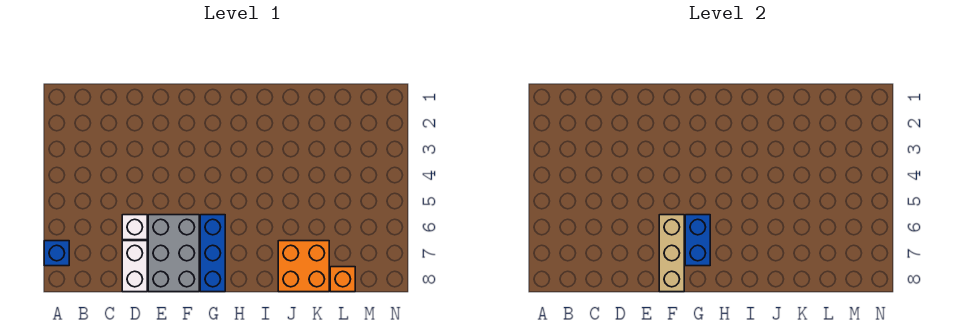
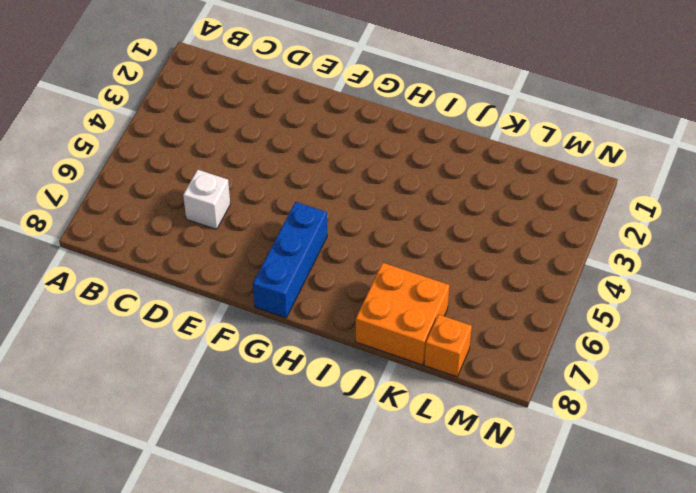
none -> blue brick A7 level 1
none -> white brick D7:D8 level 1

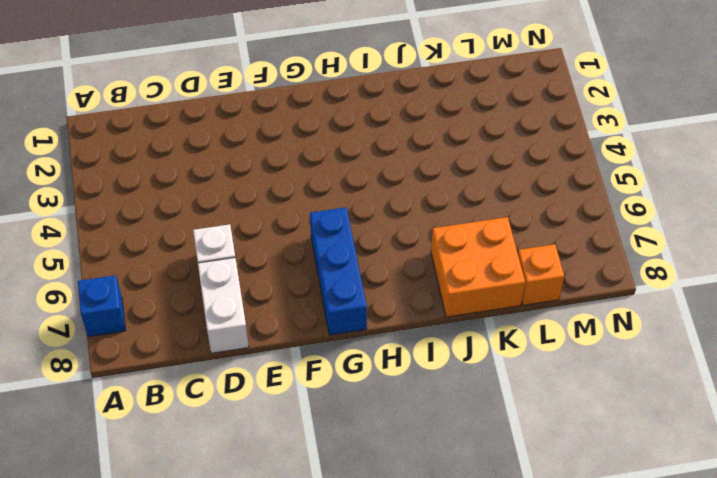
none -> grey brick E6:F8 level 1
none -> tan brick F6:F8 level 2

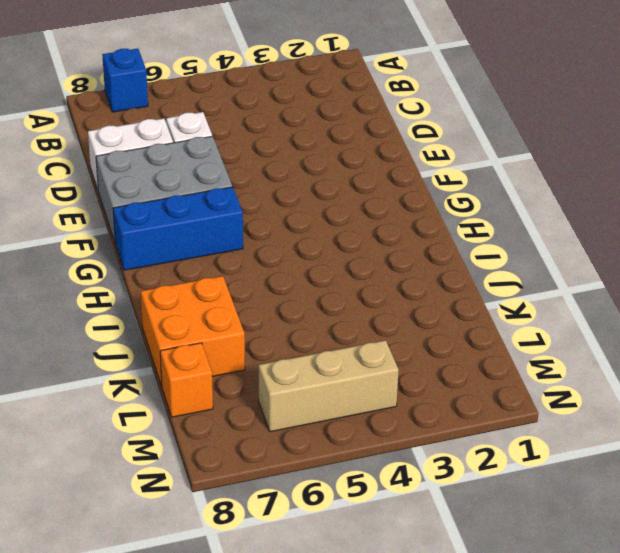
tan brick M4:M6 level 1 -> tan brick F6:F8 level 2
none -> blue brick G6:G7 level 2

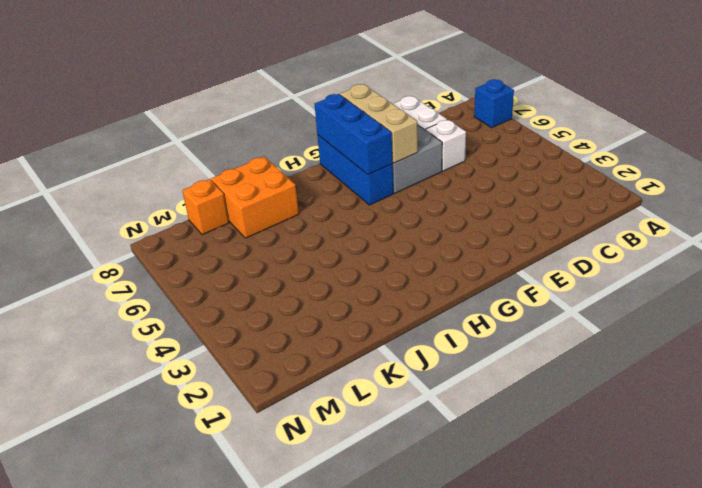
blue brick G6:G8 level 2 -> blue brick G6:G7 level 2

